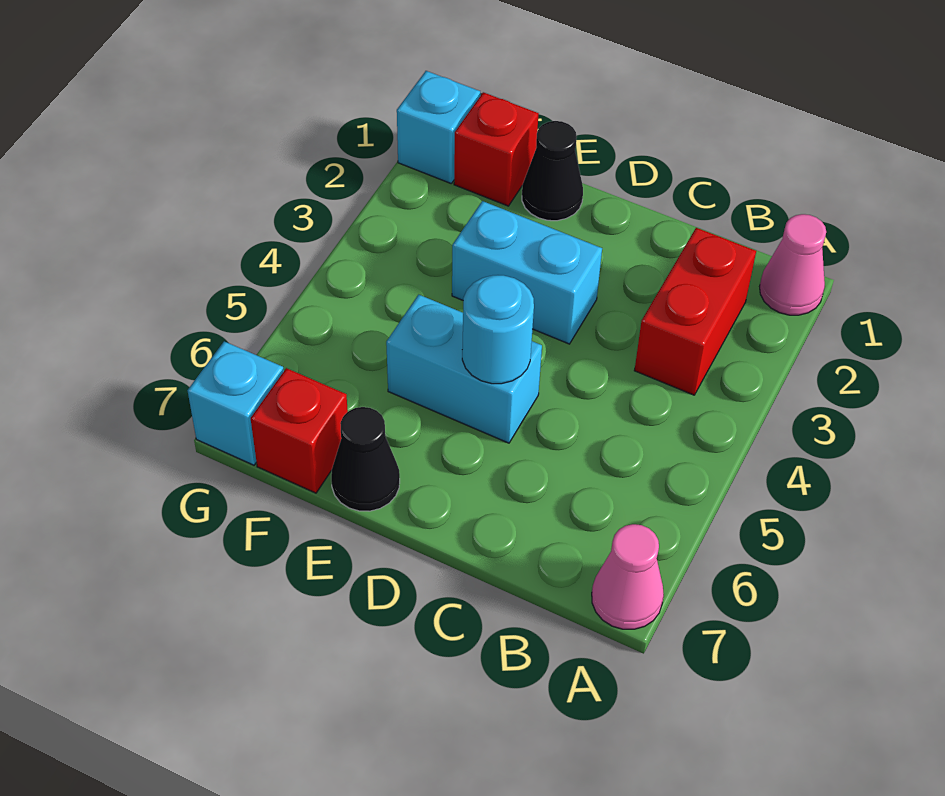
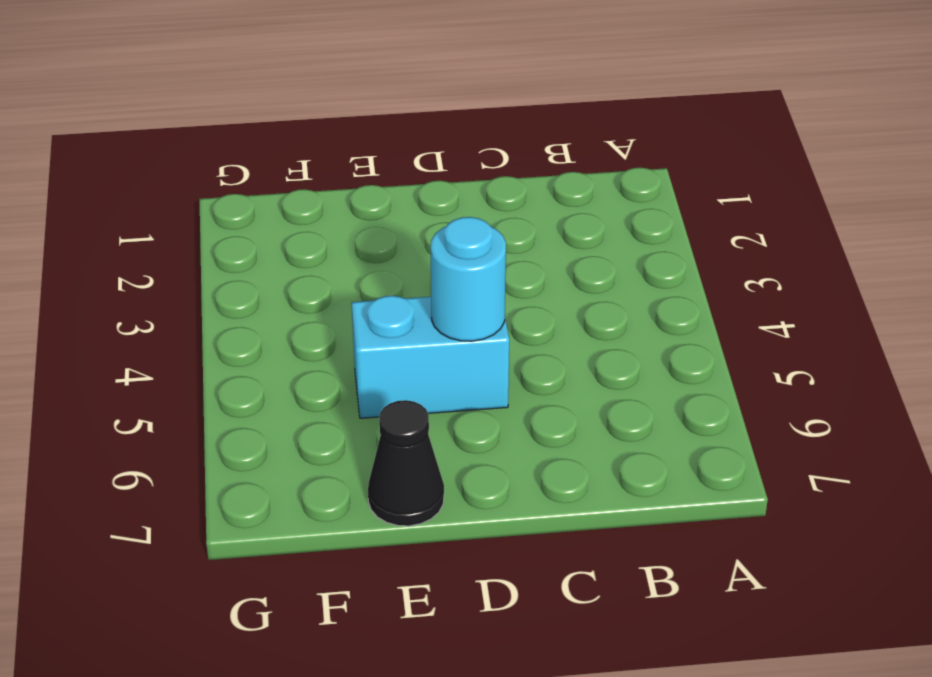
none -> pink cone A1 level 1
none -> pink cone A7 level 1
none -> red brick B2:B3 level 1

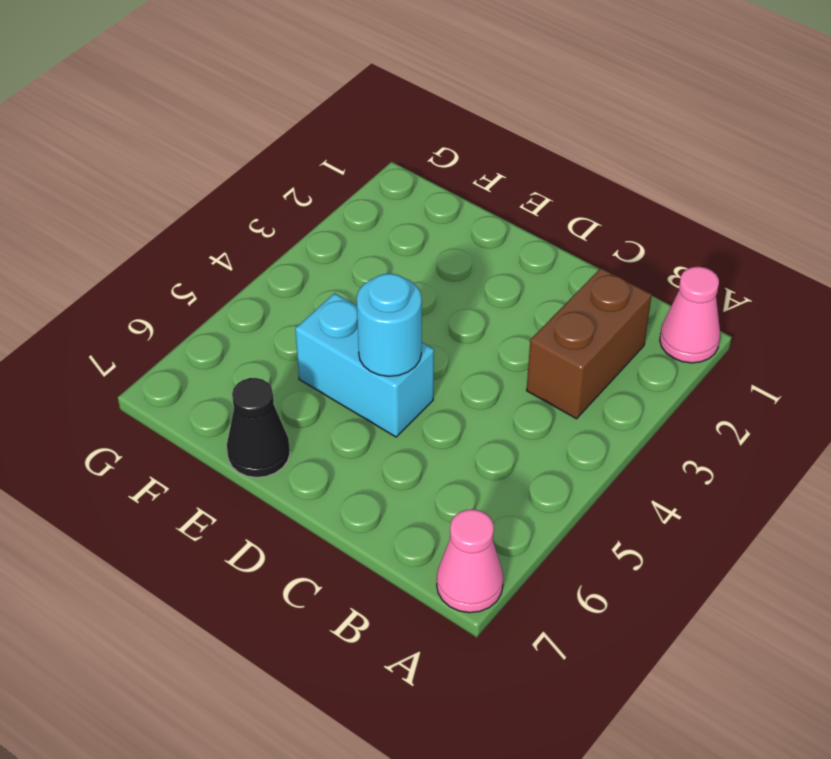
brown brick B2:B3 level 1 -> red brick B2:B3 level 1
none -> cyan brick D3:E3 level 1
none -> black cone E1 level 1
none -> red brick F1 level 1

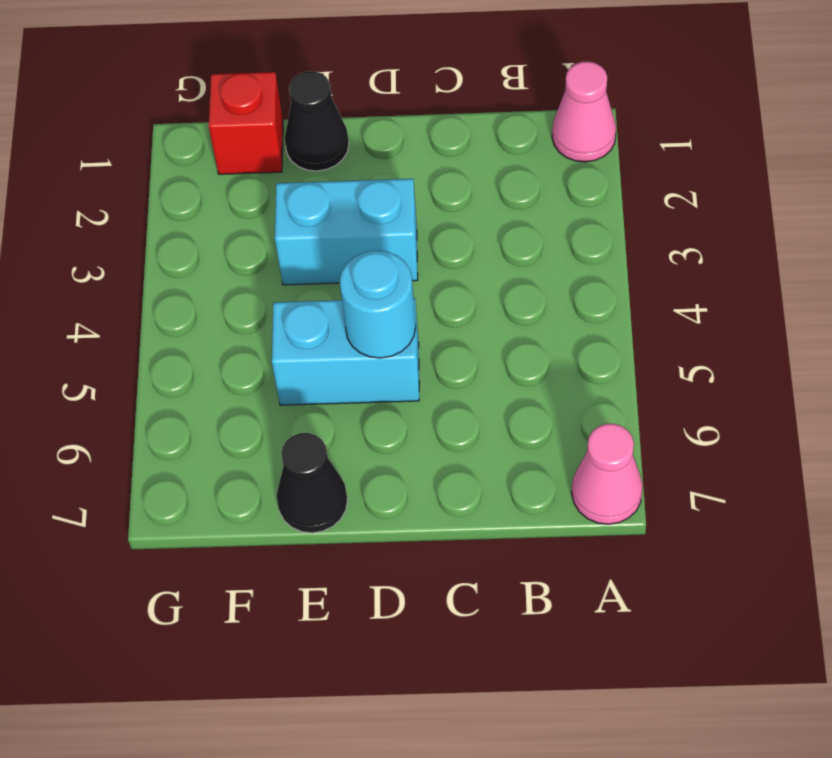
none -> red brick B2:B3 level 1
none -> red brick F7 level 1
none -> cyan brick G1 level 1

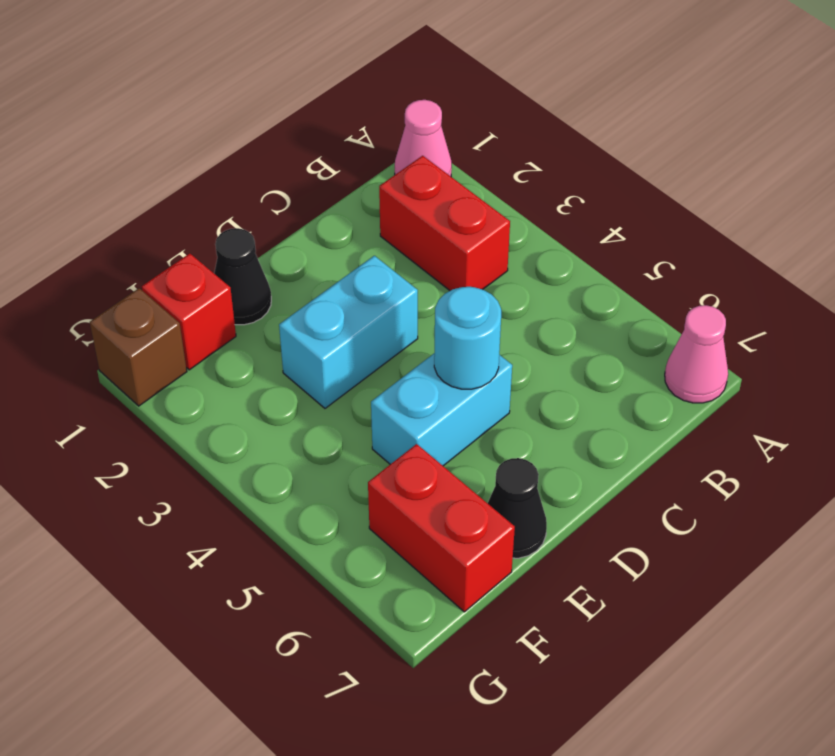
red brick F6:F7 level 1 -> red brick F7 level 1
brown brick G1 level 1 -> cyan brick G1 level 1
none -> cyan brick G7 level 1

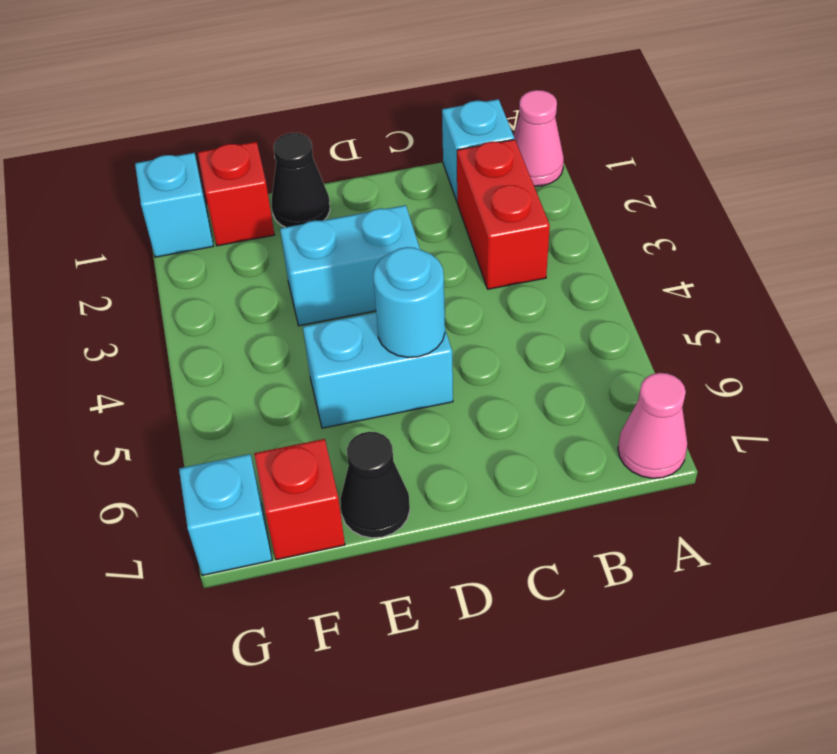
cyan brick B1 level 1 -> none

